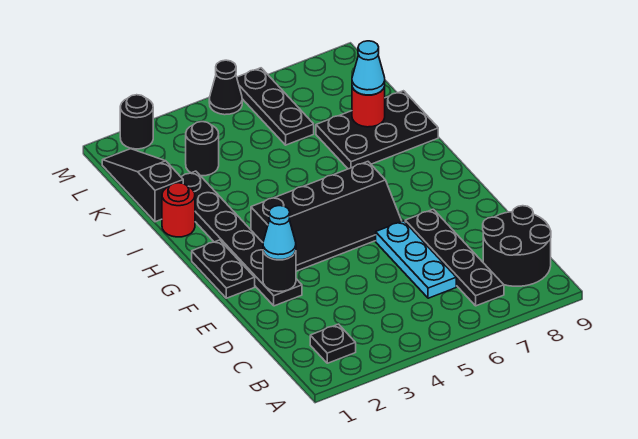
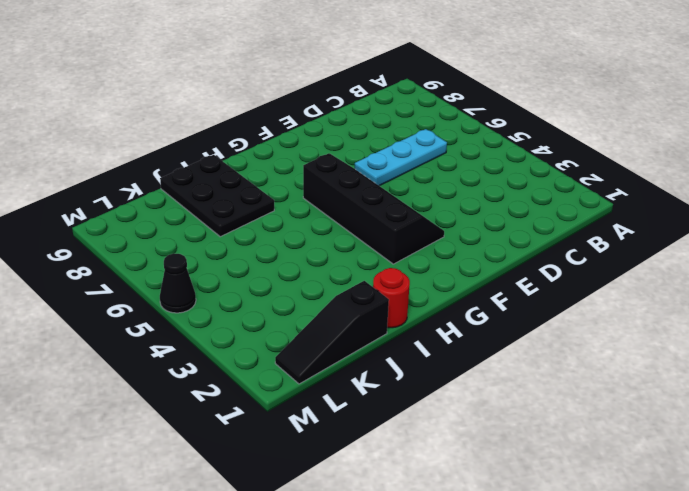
none -> black plate B2 level 1
none -> black plate B7:E7 level 1
none -> black round brick B8:C9 level 1

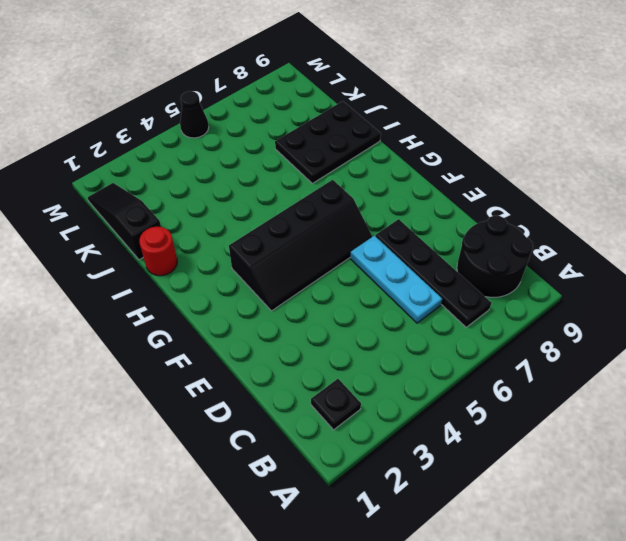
none -> black plate E2:J2 level 1
none -> black plate F1:G1 level 1
none -> black round brick K3 level 1

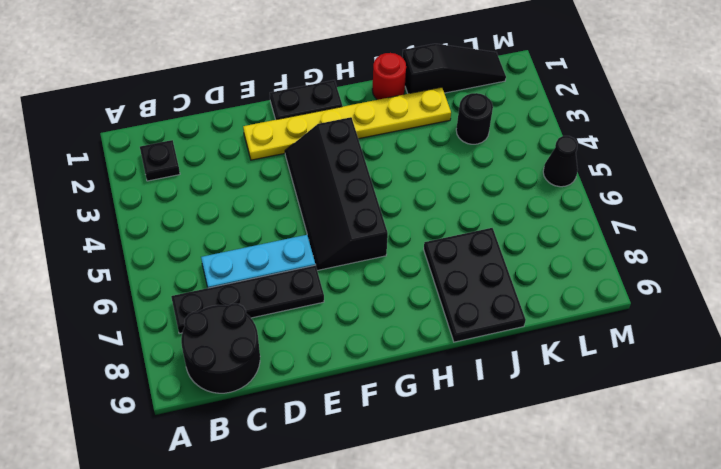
yellow plate E2:J2 level 1 -> black plate E2:J2 level 1
none -> black plate K6:M6 level 1
none -> black round brick M2 level 1
none -> black round brick E2 level 2

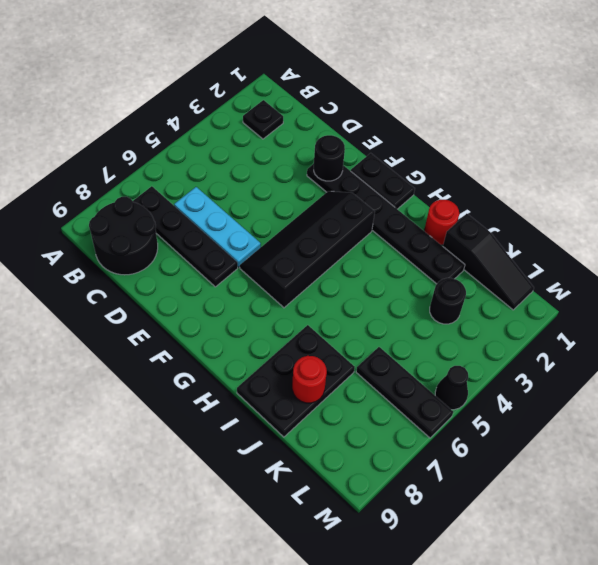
none -> black round brick M2 level 1
none -> cyan cone E2 level 3
none -> cyan cone J8 level 3

